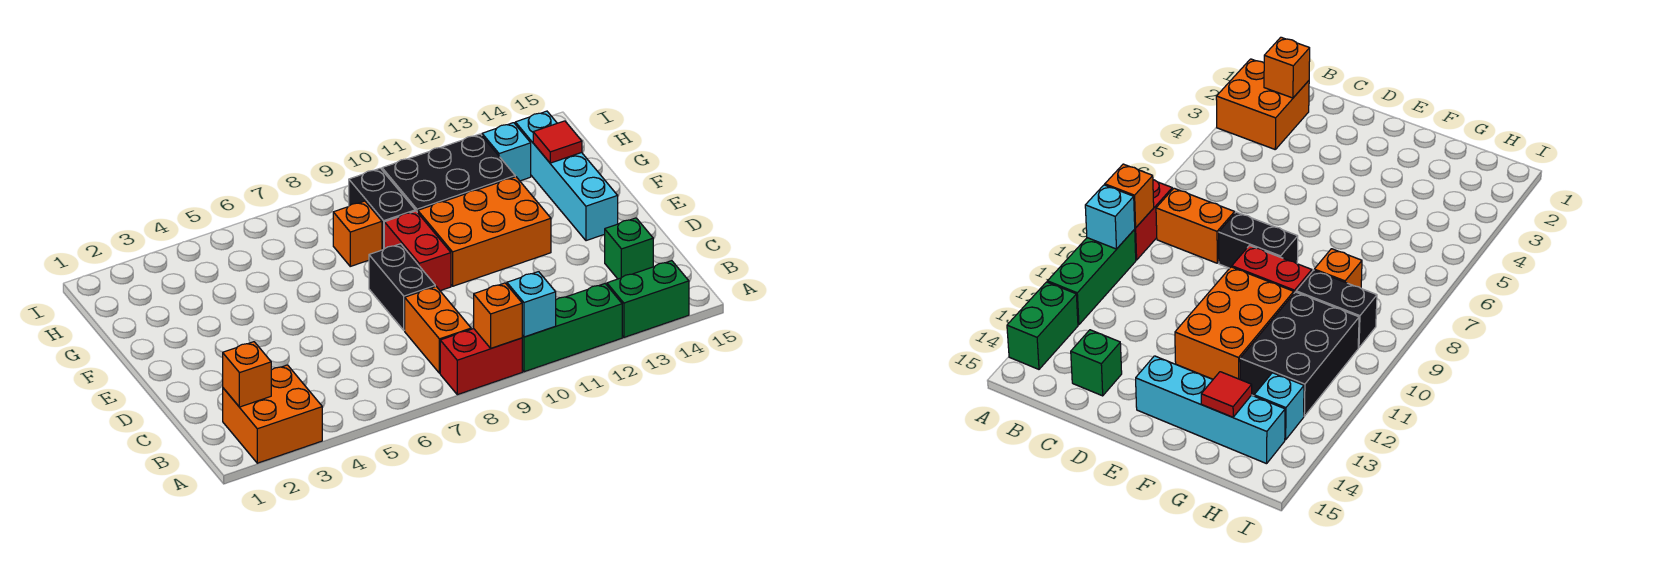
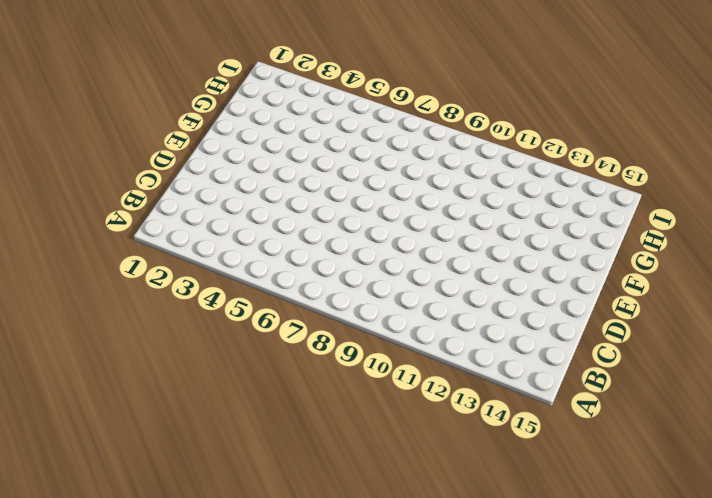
none -> orange brick A2:B3 level 1
none -> red brick A8:A9 level 1
none -> green brick A10:A12 level 1

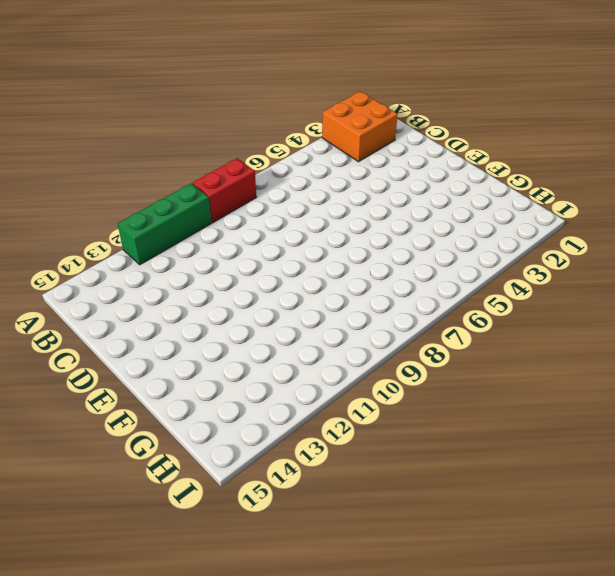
none -> green brick A13:A14 level 1
none -> orange brick B8:C8 level 1
none -> green brick C14 level 1

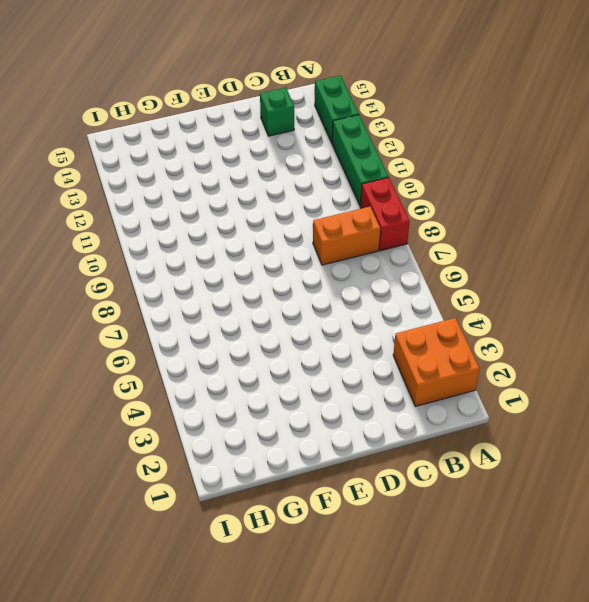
none -> black brick D8:E8 level 1
none -> red brick E9:F9 level 1
none -> orange brick E10:F12 level 1

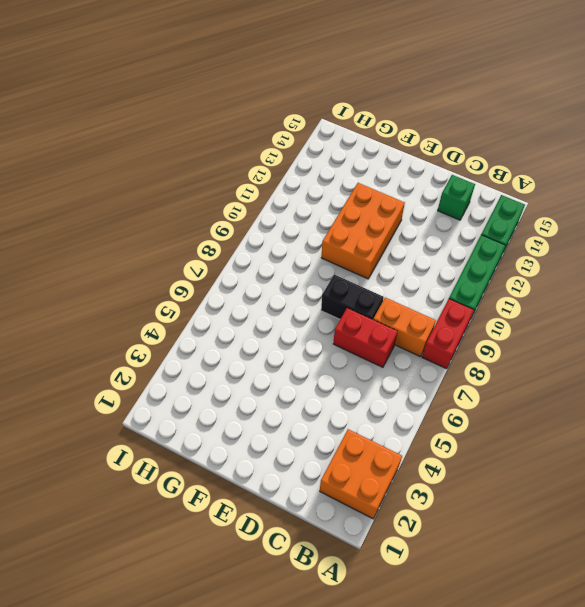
red brick C7:D7 level 1 -> red brick E9:F9 level 1
none -> cyan brick E14:H14 level 1
none -> orange brick G8 level 1
none -> black brick G9:H9 level 1

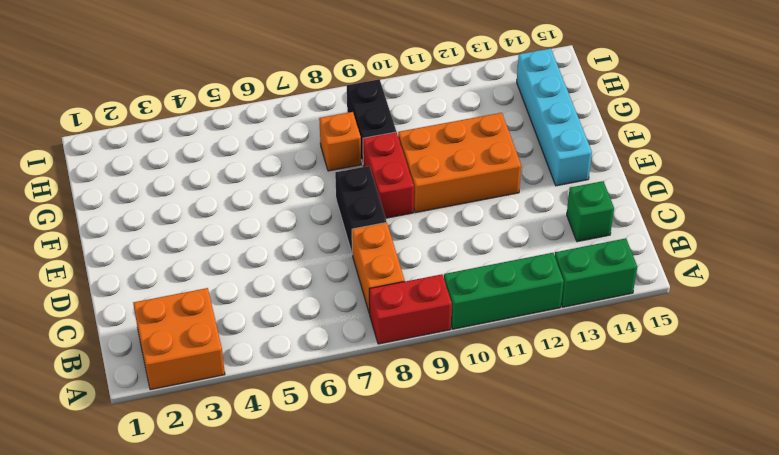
none -> black brick G10:H12 level 1
none -> cyan brick H13 level 1
none -> orange brick A9 level 2

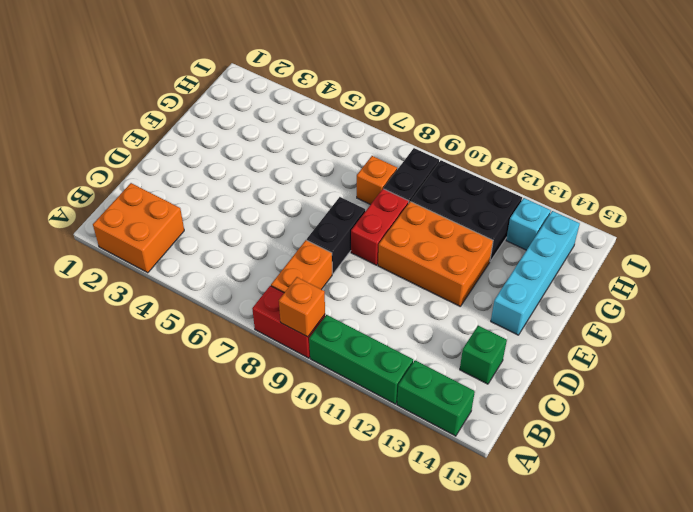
none -> cyan brick A10 level 2
none -> orange brick B2 level 2
none -> red tile G14 level 2

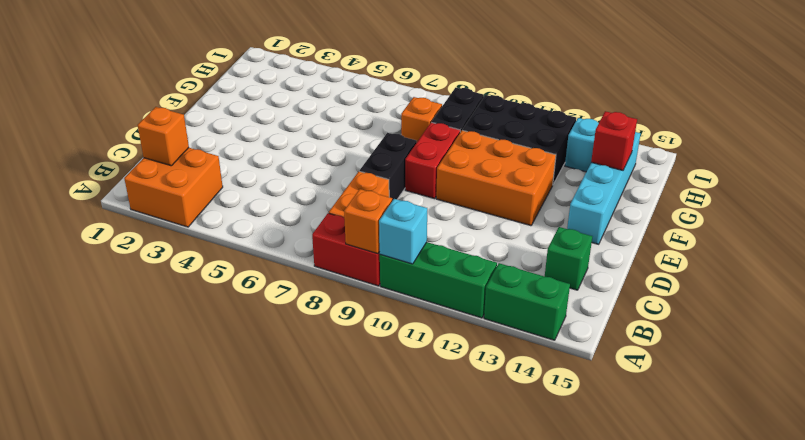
red brick G14 level 2 -> red tile G14 level 2

